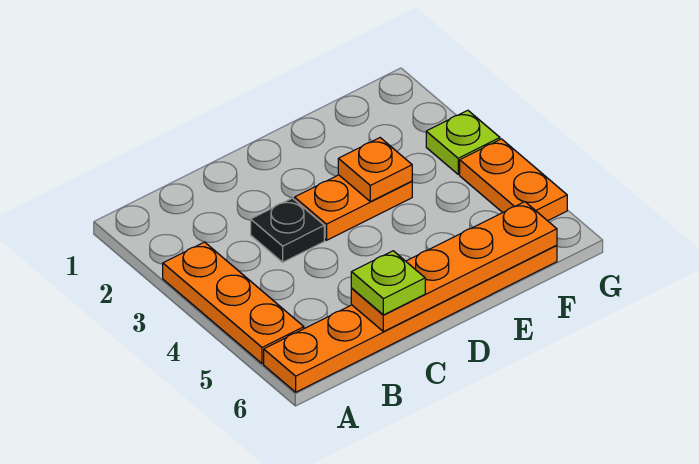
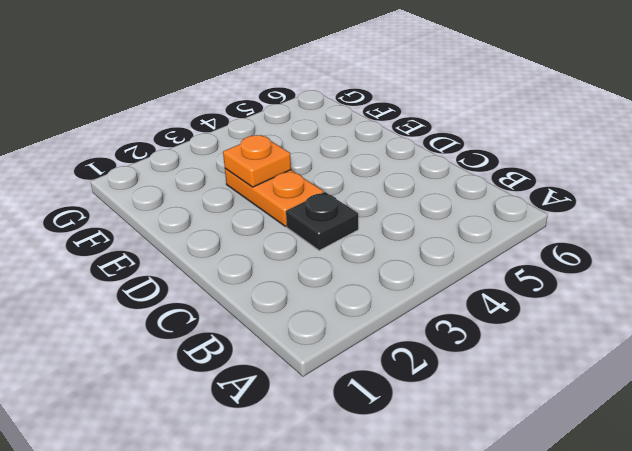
none -> orange plate A3:A5 level 1
none -> orange plate A6:F6 level 1

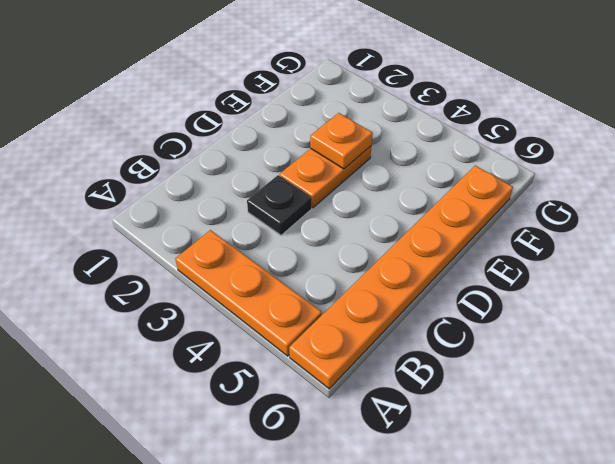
none -> lime plate G3 level 1
none -> orange plate G4:G5 level 1

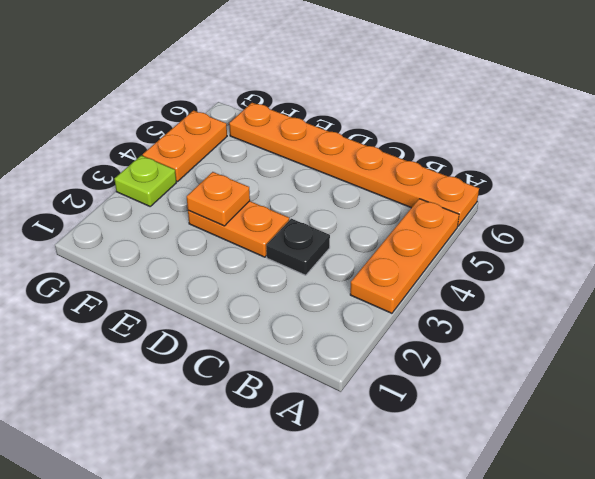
none -> orange plate C6:F6 level 2
none -> lime plate C6 level 3

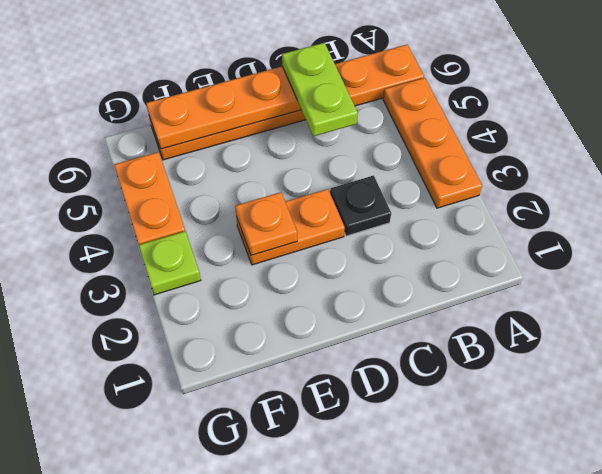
lime plate C5:C6 level 3 -> lime plate C6 level 3

